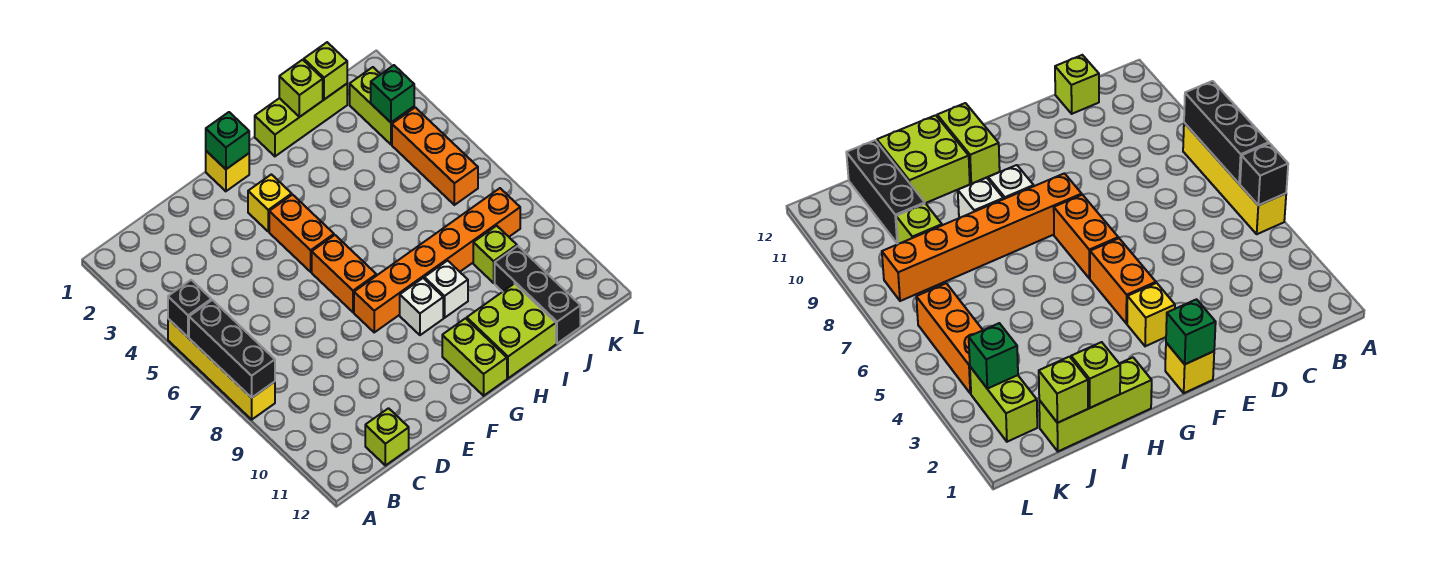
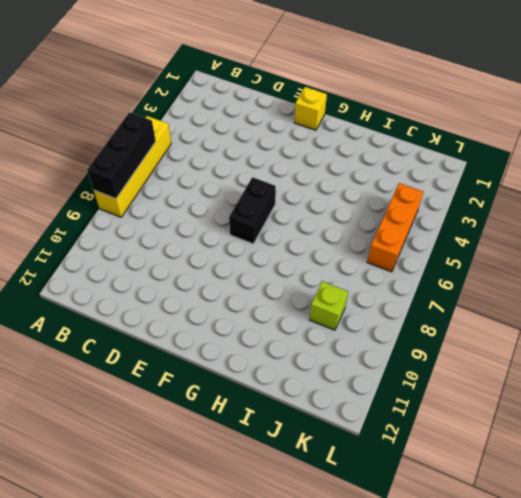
black brick F6:F7 level 1 -> orange brick F6:F7 level 1
none -> lime brick C12 level 1
none -> yellow brick F3 level 1
none -> orange brick F4:F5 level 1

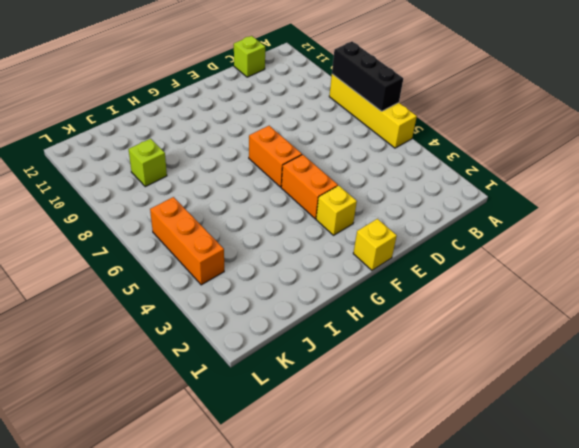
none -> orange brick F8:K8 level 1
none -> white brick G9 level 1
none -> lime brick G11:G12 level 1

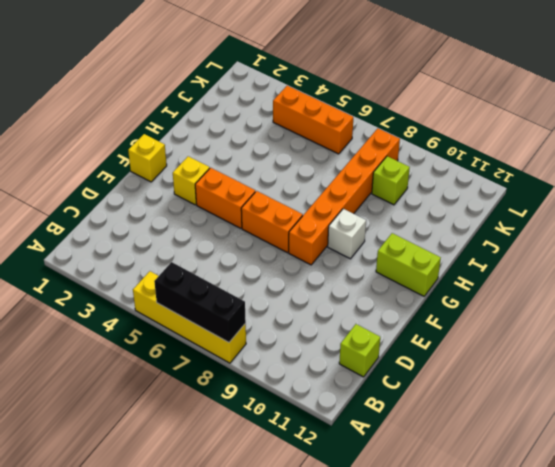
none -> lime brick H1:J1 level 1
none -> white brick H9 level 1
none -> lime brick H11:I12 level 1

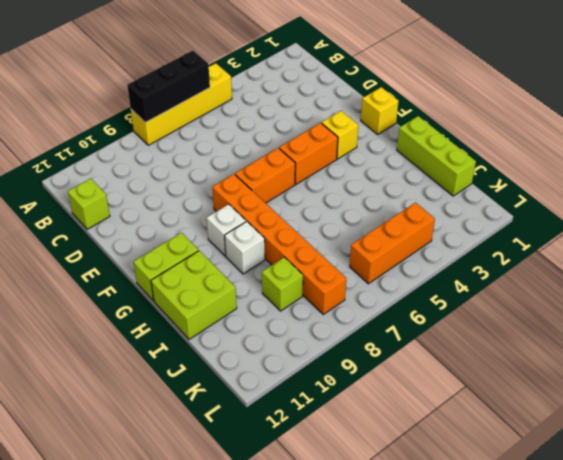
none -> black brick J10:J12 level 1
none -> lime brick K2:K3 level 1
none -> black brick A5 level 2

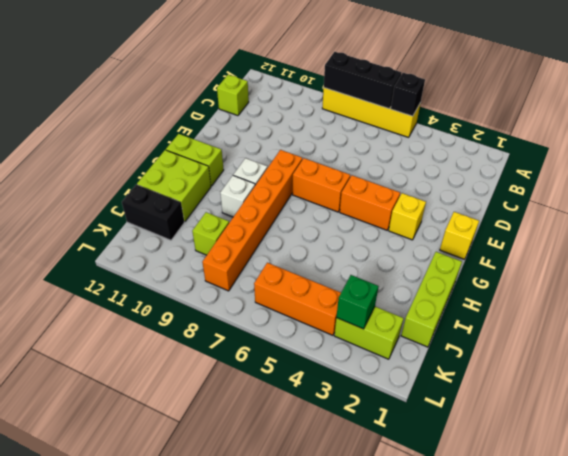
black brick J11:J12 level 1 -> black brick J10:J12 level 1
none -> green brick F1 level 2
none -> lime brick I1 level 2
none -> lime brick J1 level 2

